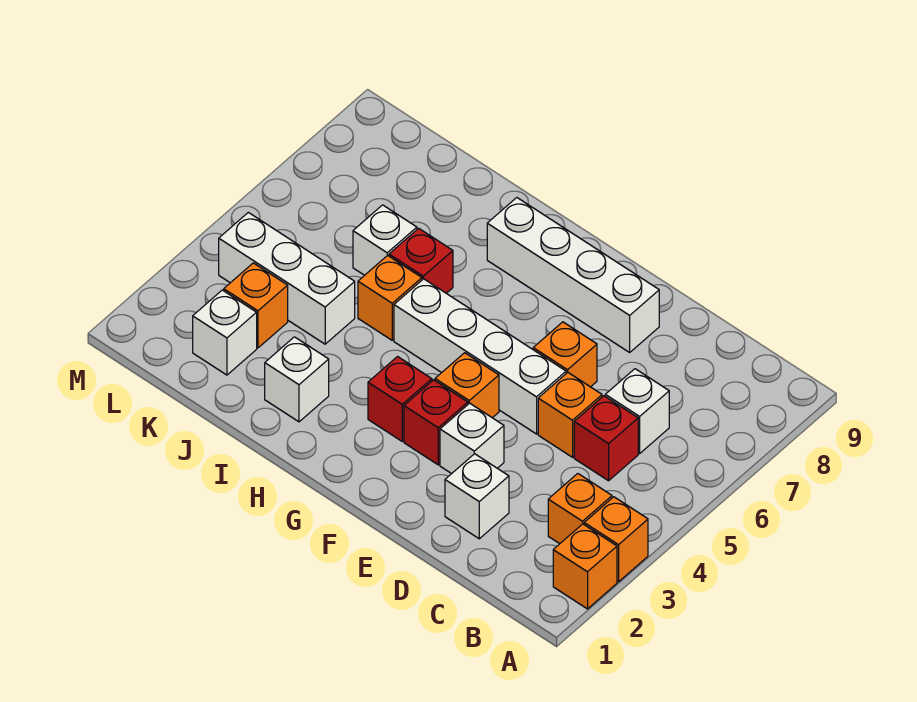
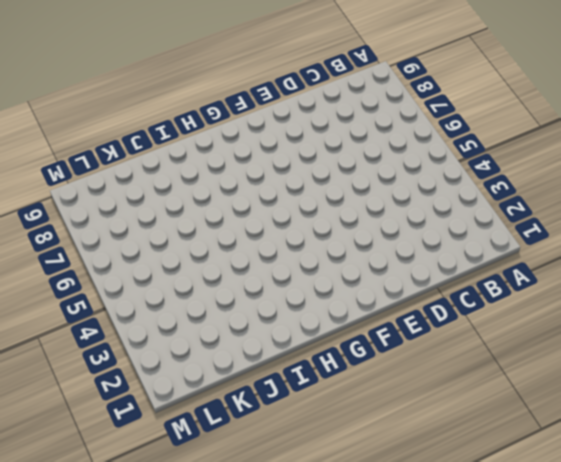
none -> orange brick A2 level 1
none -> orange brick A3 level 1
none -> orange brick B3 level 1

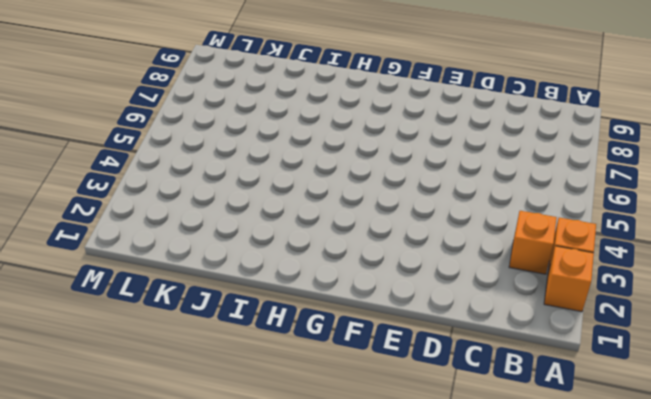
none -> red brick C5 level 1
none -> white brick C6 level 1
none -> white brick D2 level 1

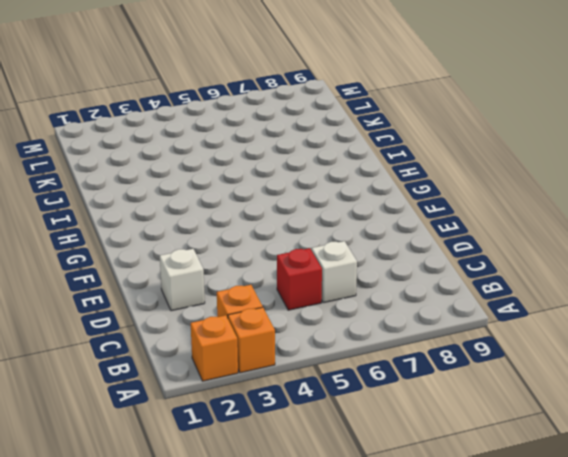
none -> orange brick D5 level 1
none -> white brick E3 level 1
none -> white brick E5:H5 level 1

